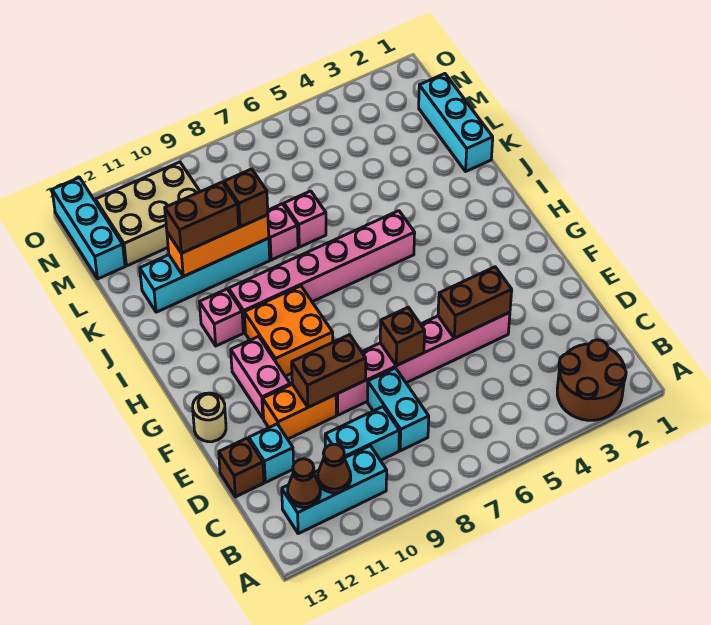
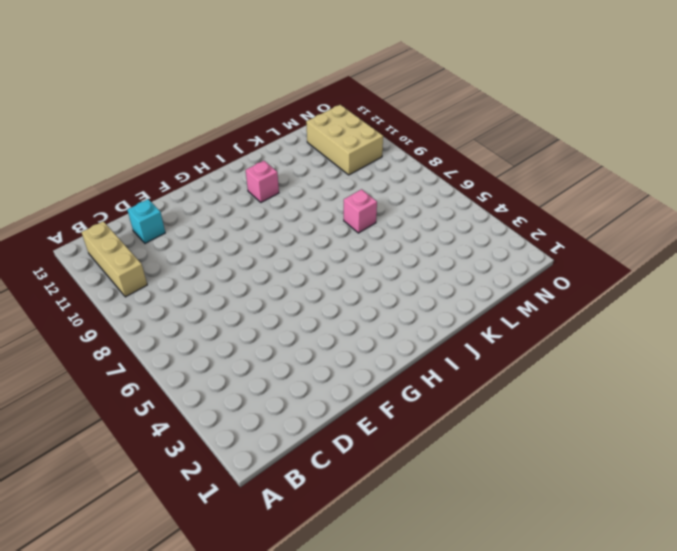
tan brick B10:B12 level 1 -> cyan brick B10:B12 level 1
none -> brown round brick A2:B3 level 1
none -> cyan brick C8:D8 level 1
none -> cyan brick C9:C10 level 1

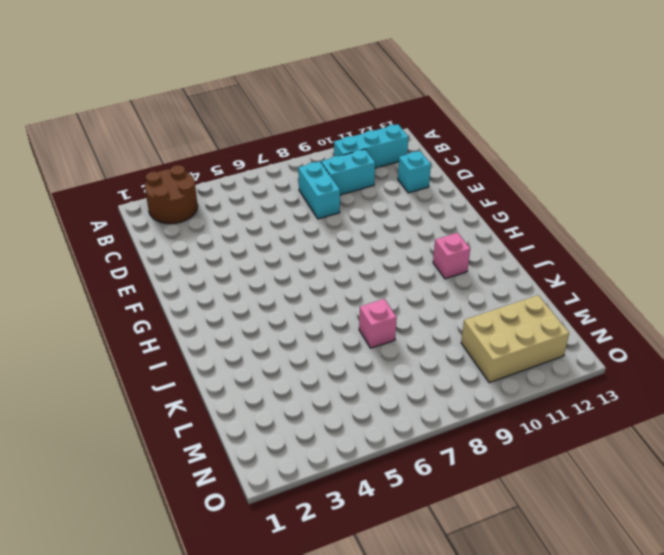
none -> brown brick D13 level 1
none -> pink brick E4:E9 level 1
none -> orange brick E10:E11 level 1

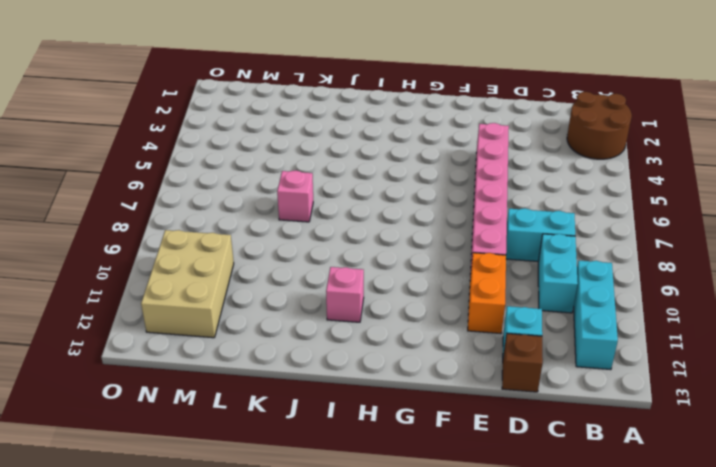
none -> pink brick F11:G11 level 1
none -> tan round brick F13 level 1
none -> orange brick G9:H10 level 1

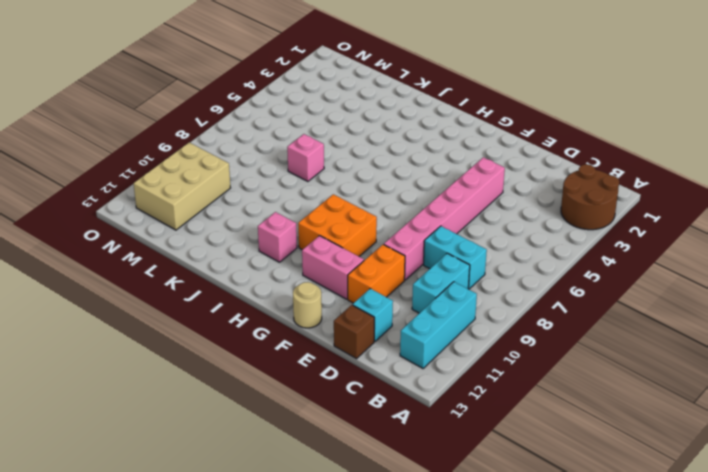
none -> pink brick I5:I10 level 1
none -> cyan brick K1:M1 level 1
none -> pink brick K8 level 1

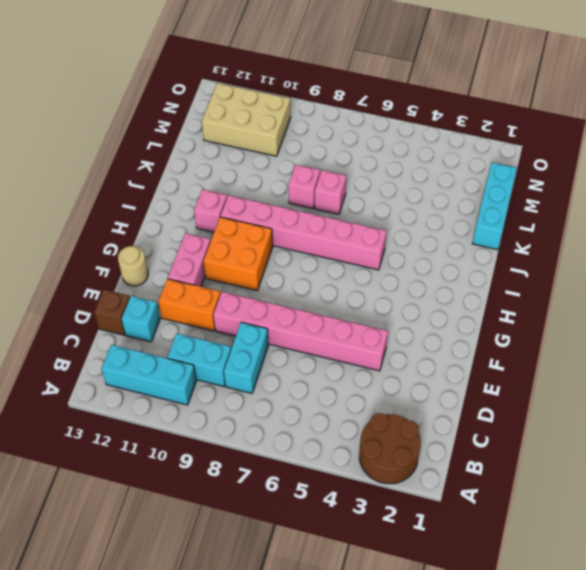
none -> cyan brick K9:K12 level 1
none -> cyan brick M13:O13 level 1
none -> brown cone B11 level 2

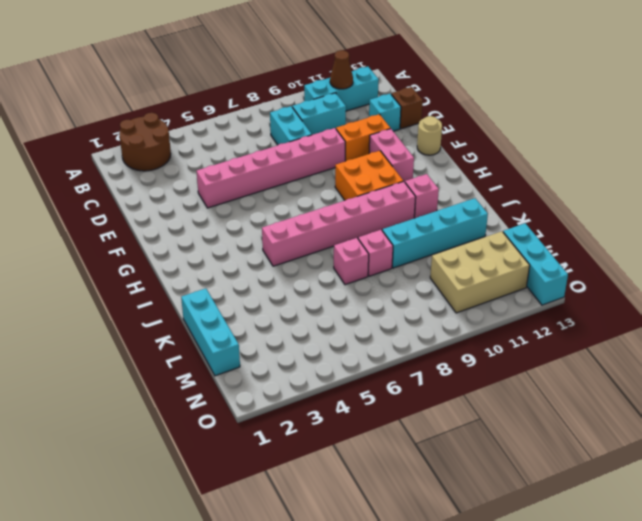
none -> brown cone B12 level 2
none -> brown brick E4:E5 level 2
none -> brown brick E7 level 2

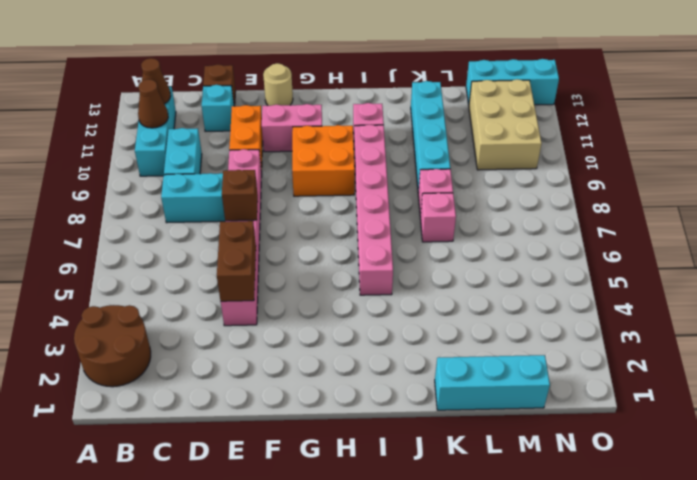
none -> brown brick E9:E10 level 2
none -> orange brick K9:K11 level 2
none -> brown brick K9 level 3

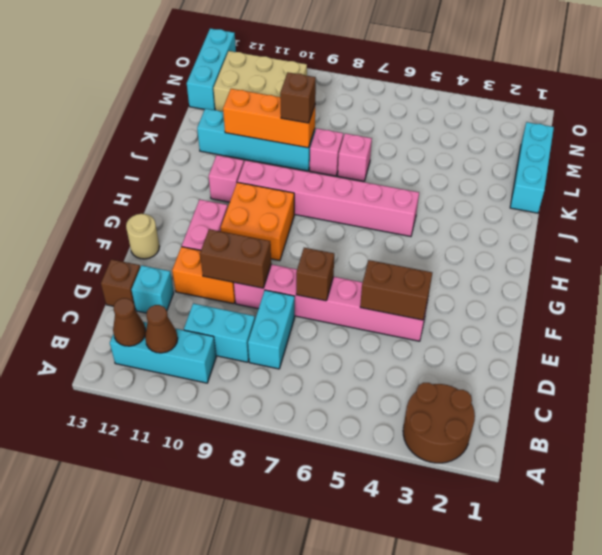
none -> brown brick K10:K11 level 3

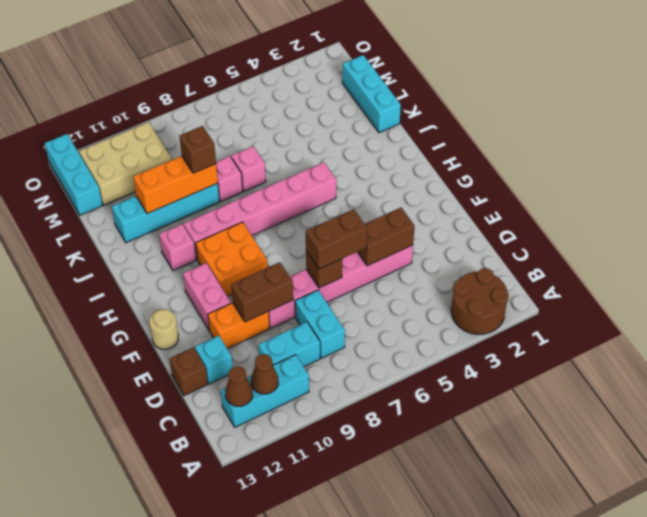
brown brick E6:E7 level 3 -> brown brick K10:K11 level 3

